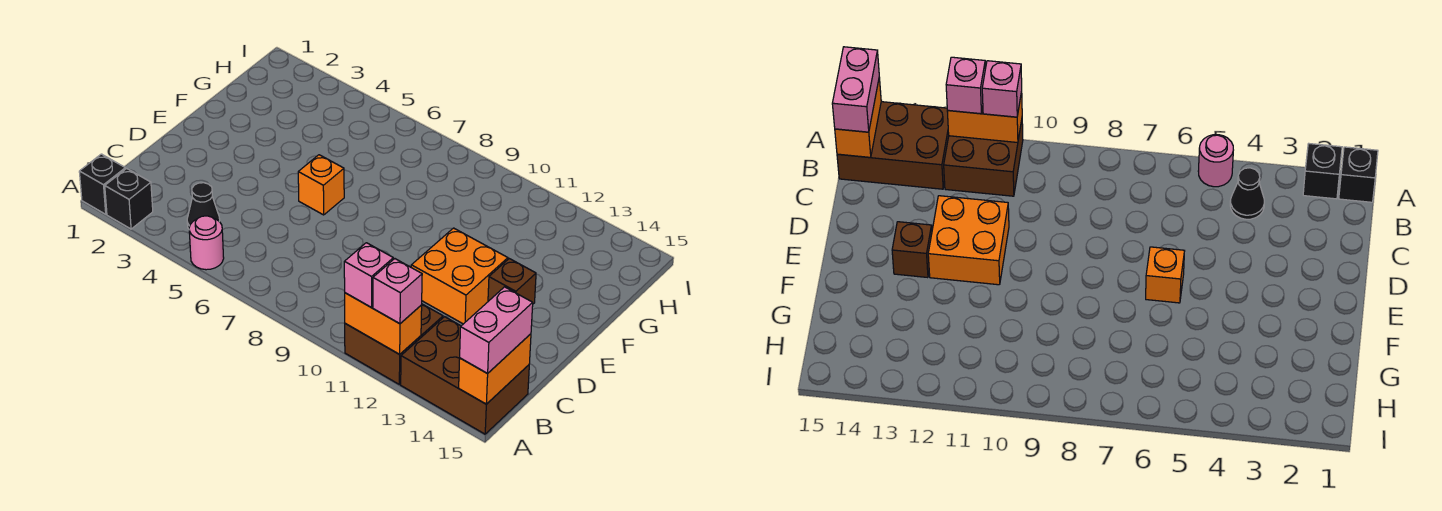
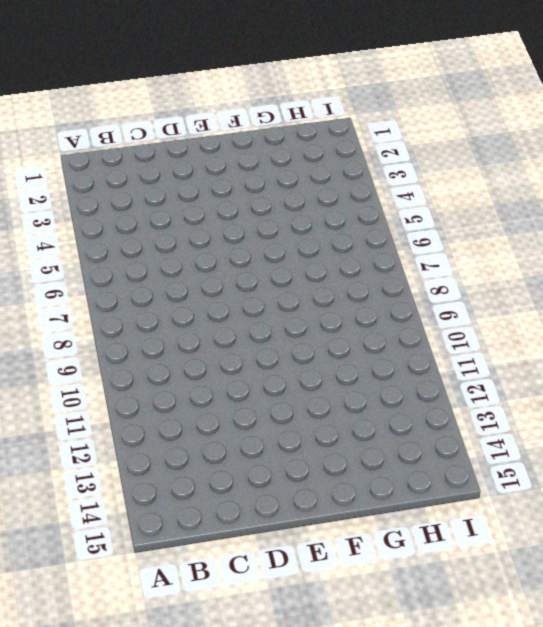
none -> black brick A1 level 1
none -> black brick A2 level 1
none -> pink round brick A5 level 1

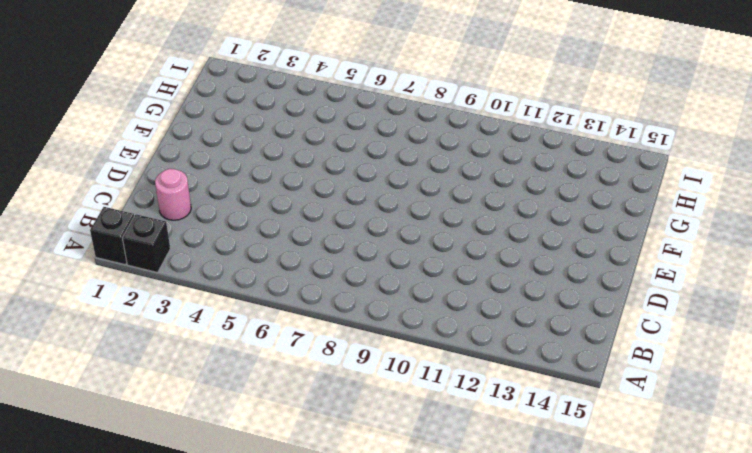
pink round brick C2 level 1 -> pink round brick A5 level 1
none -> brown brick A11:B12 level 1
none -> brown brick A13:B15 level 1
none -> black cone B4 level 1

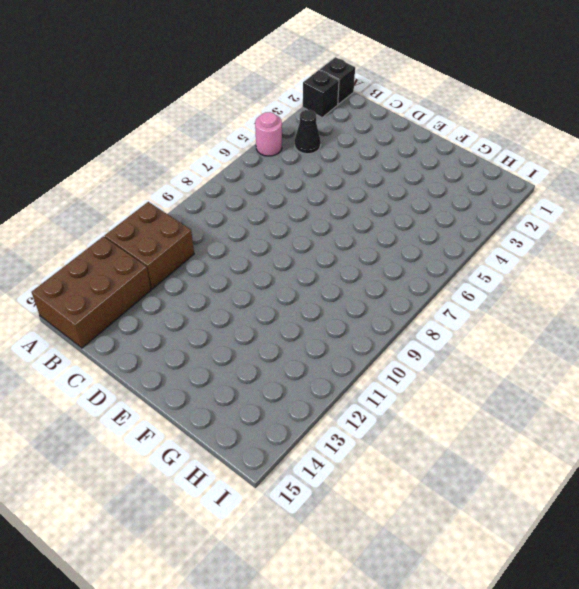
none -> orange brick D11:E12 level 1
none -> orange brick E6 level 1
none -> brown brick E13 level 1

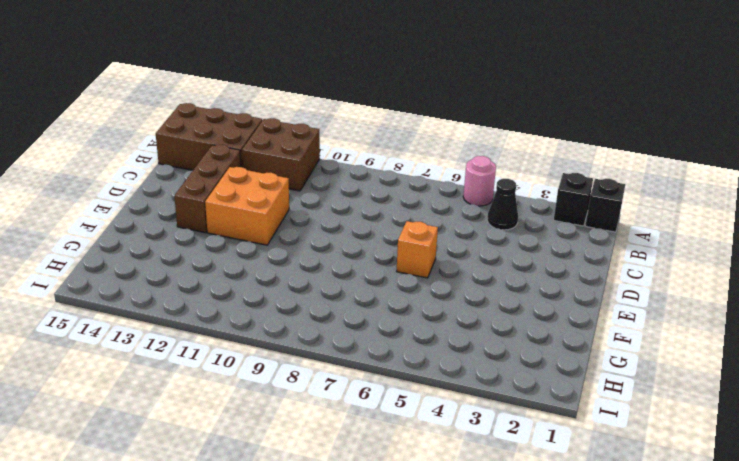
brown brick C13:E13 level 1 -> brown brick E13 level 1
none -> orange brick A11:A12 level 2
none -> orange brick A15:B15 level 2
none -> pink brick A11 level 3

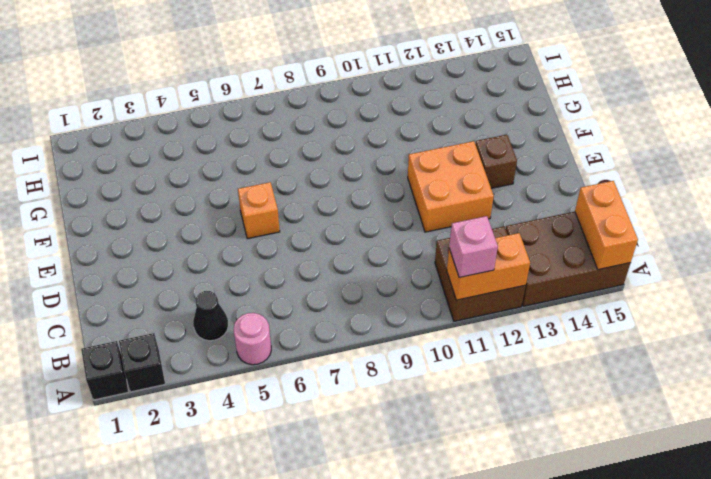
none -> pink brick A12 level 3
none -> pink brick A15:B15 level 3

